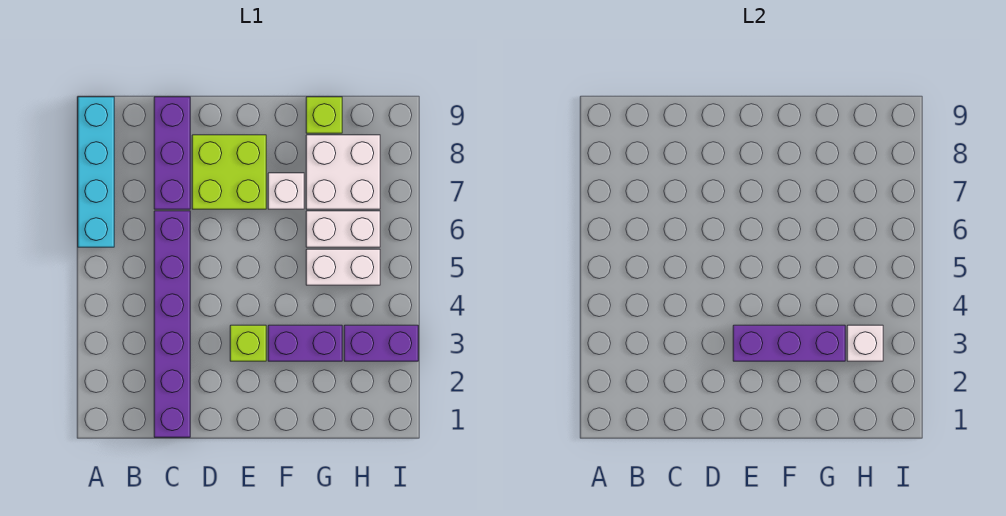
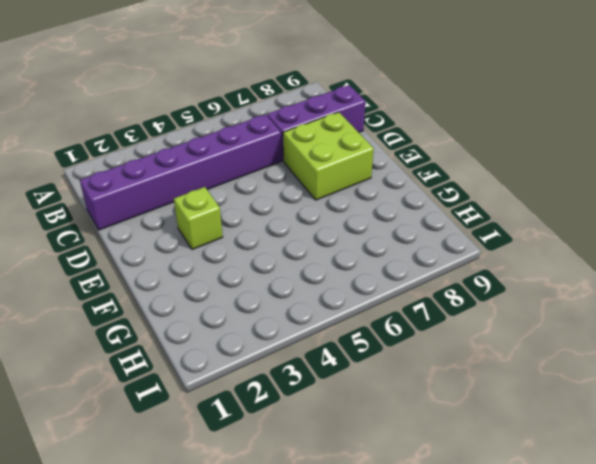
none -> cyan brick A6:A9 level 1
none -> purple brick F3:G3 level 1
none -> white brick F7 level 1

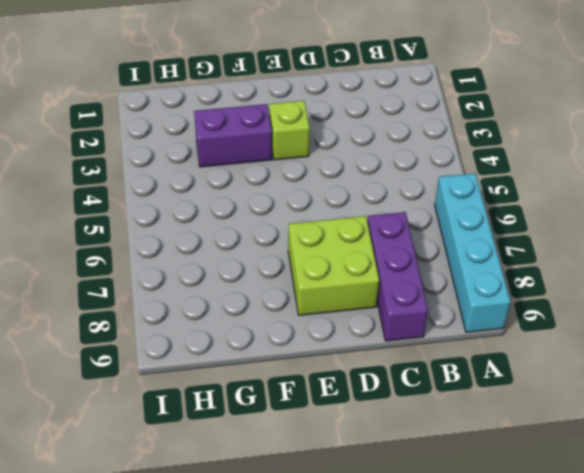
none -> purple brick C1:C6 level 1
none -> white brick F7 level 1
none -> white brick G5:H5 level 1

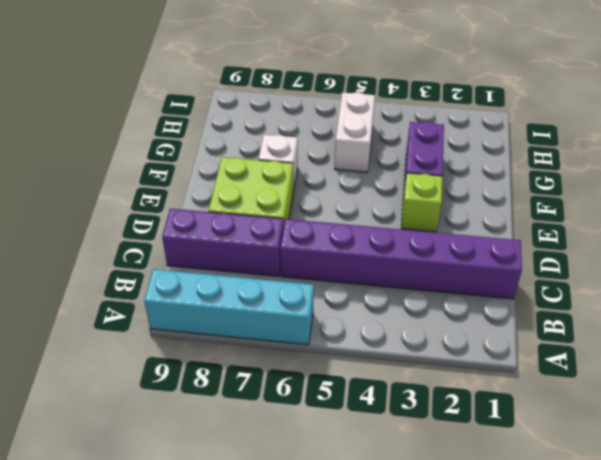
none -> white brick G6:H6 level 1
none -> white brick G7:H8 level 1
none -> lime brick G9 level 1

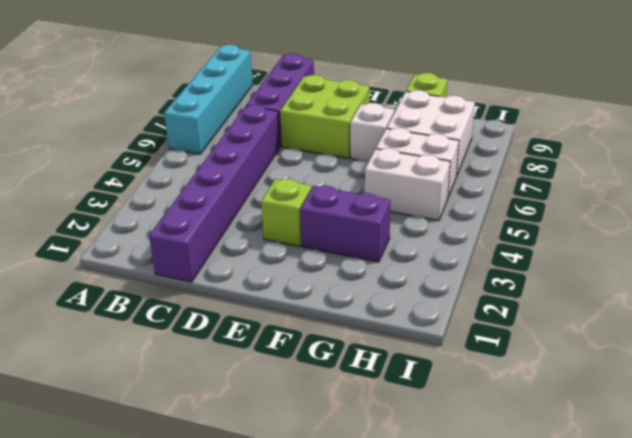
none -> purple brick H3:I3 level 1
none -> purple brick E3:G3 level 2
none -> white brick H3 level 2

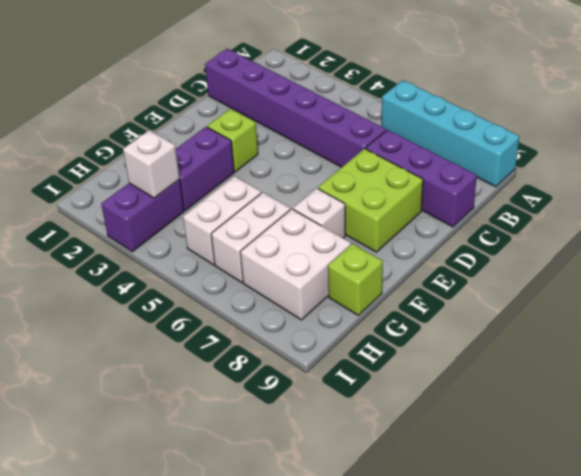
none -> purple brick E3:G3 level 2

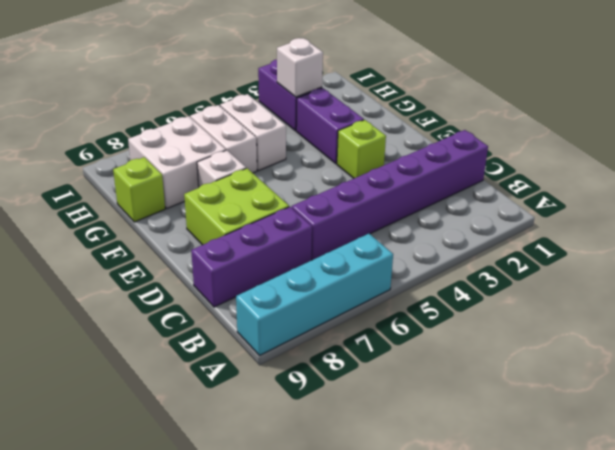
none -> purple brick E3:G3 level 2

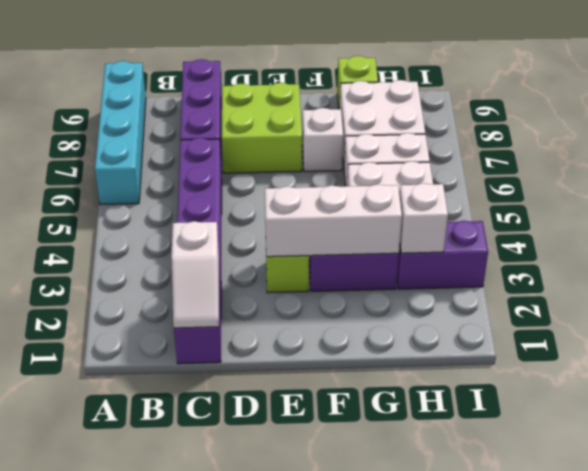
white slope C1:C2 level 2 top 2 -> none
white brick E3:G3 level 2 -> purple brick E3:G3 level 2

